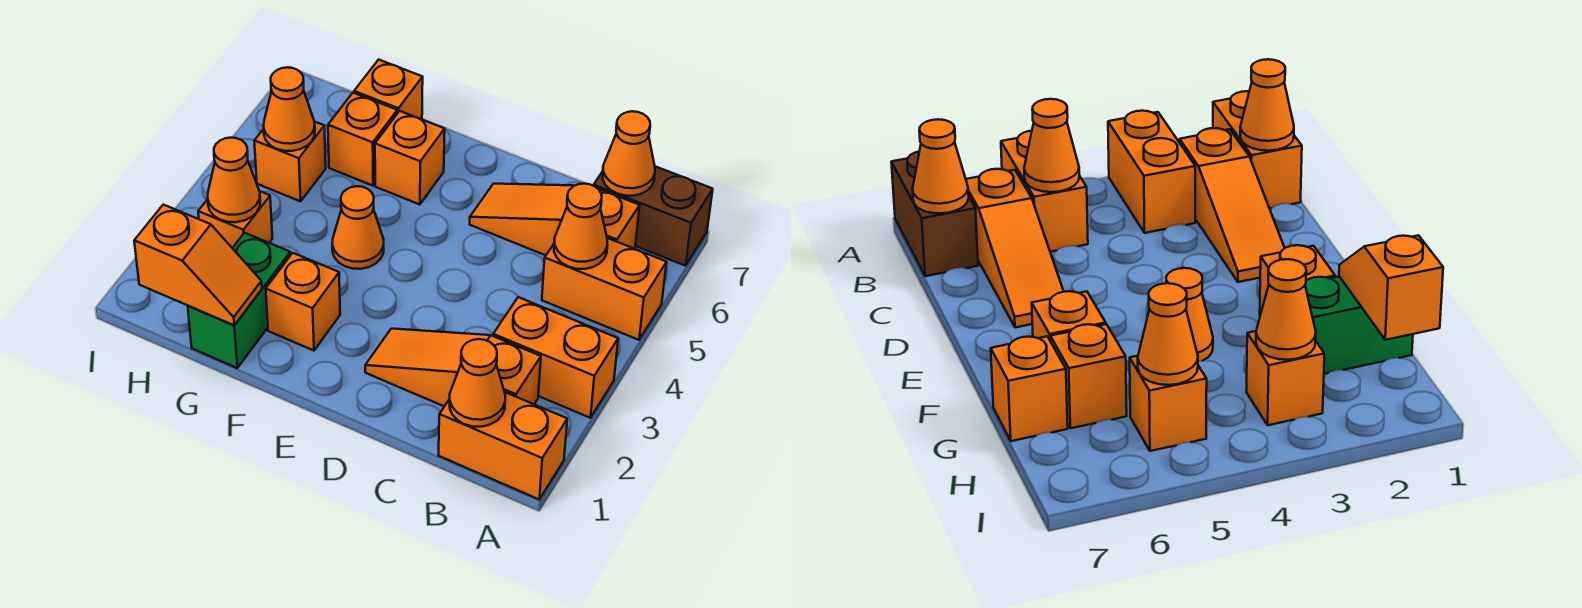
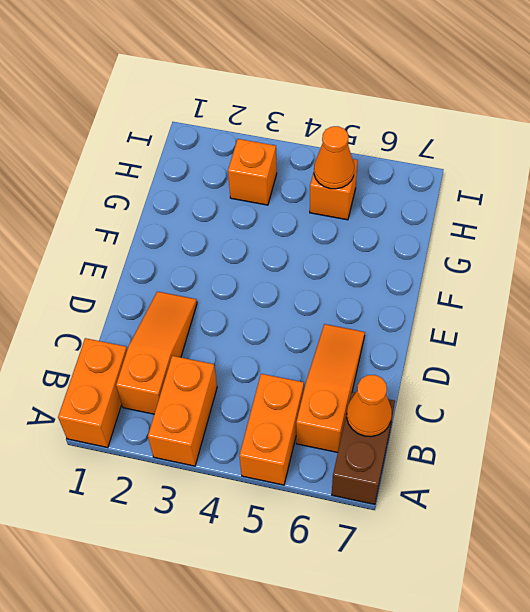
none -> orange brick F2 level 1
none -> orange cone F4 level 1
none -> orange brick F6 level 1

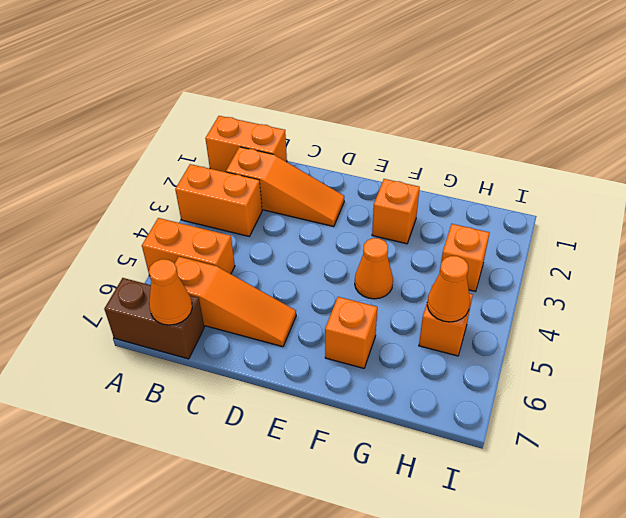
none -> green brick G1:G2 level 1
none -> orange brick G6 level 1
none -> orange brick G7 level 1

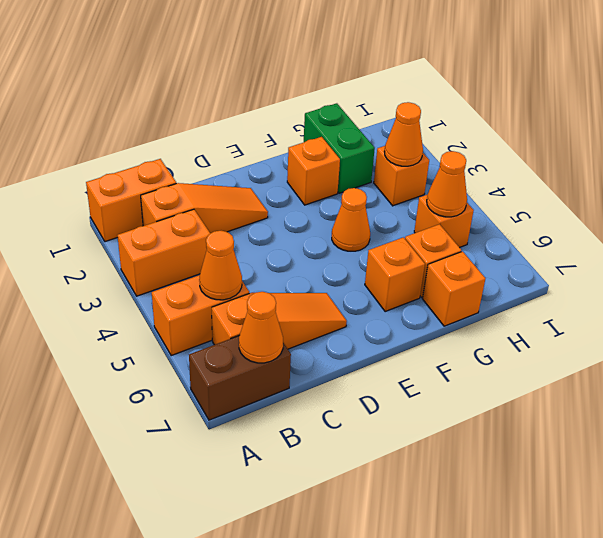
none -> orange cone B1 level 2
none -> orange slope G1:H1 level 2 top H

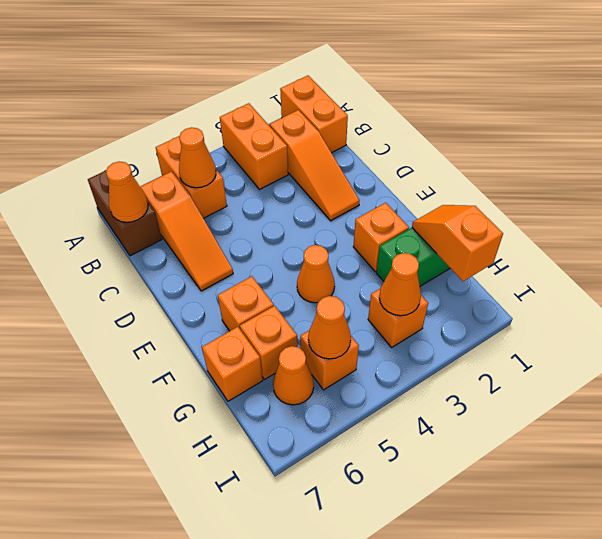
orange cone H6 level 1 -> orange cone B1 level 2

